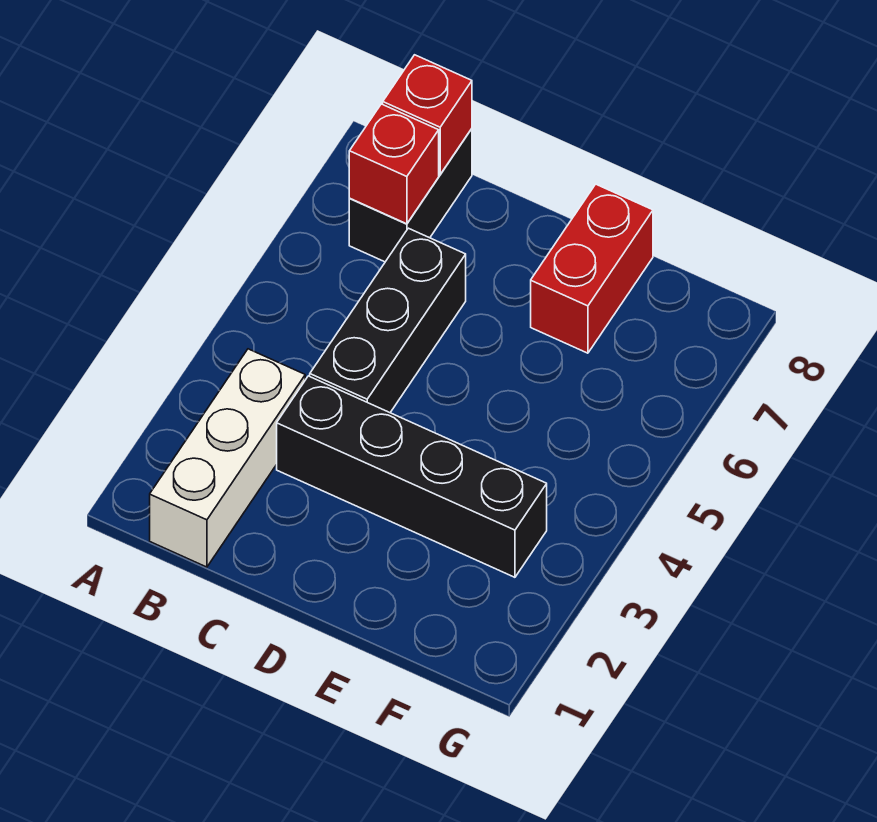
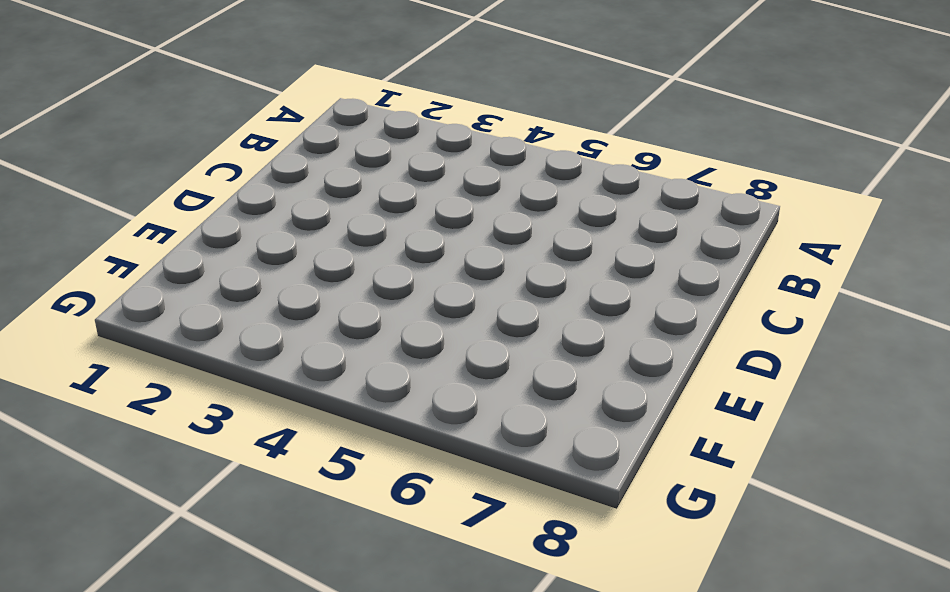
none -> white brick B1:B3 level 1
none -> black brick B7:B8 level 1

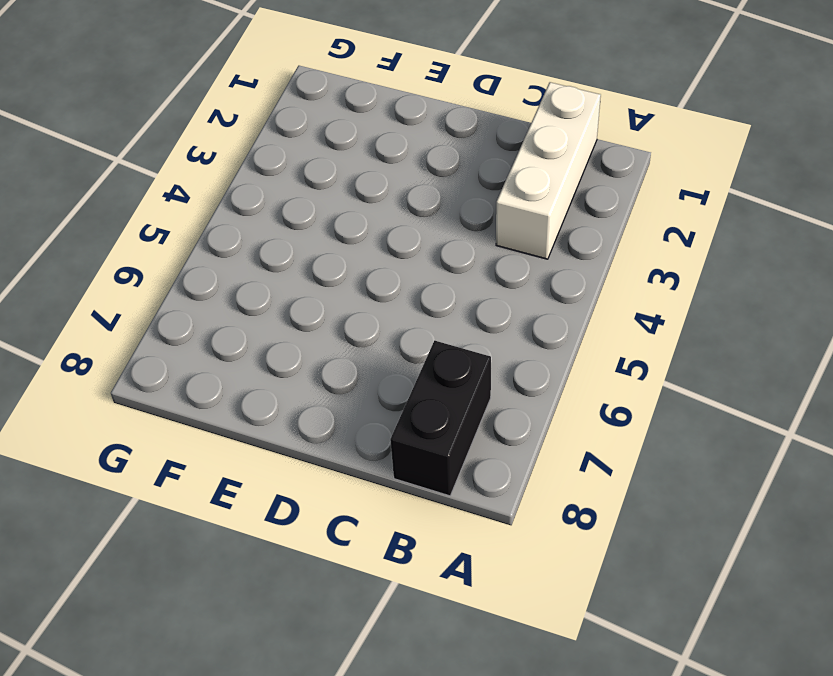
none -> black brick C3:F3 level 1
none -> black brick C4:C6 level 1

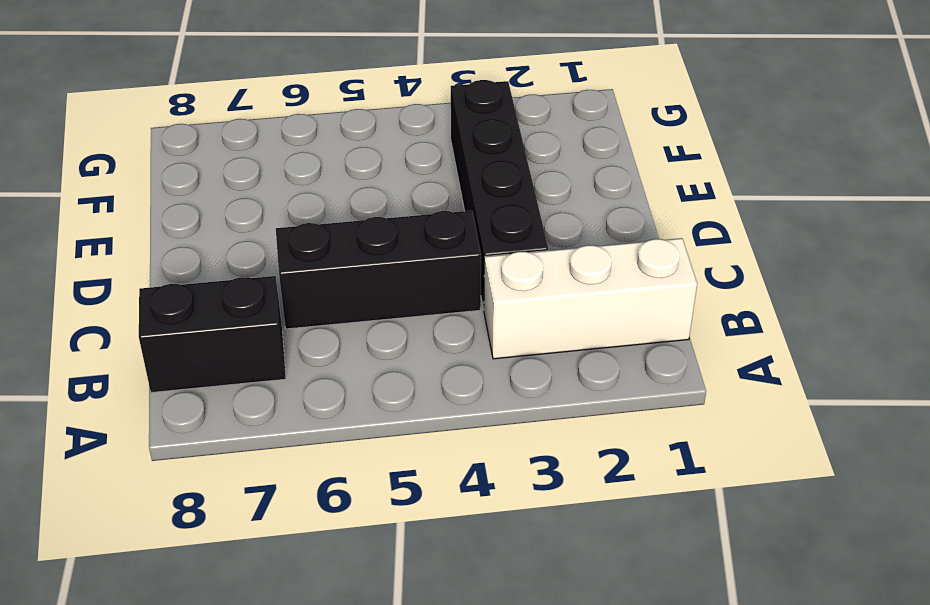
none -> red brick E7:E8 level 1
none -> red brick B7 level 2

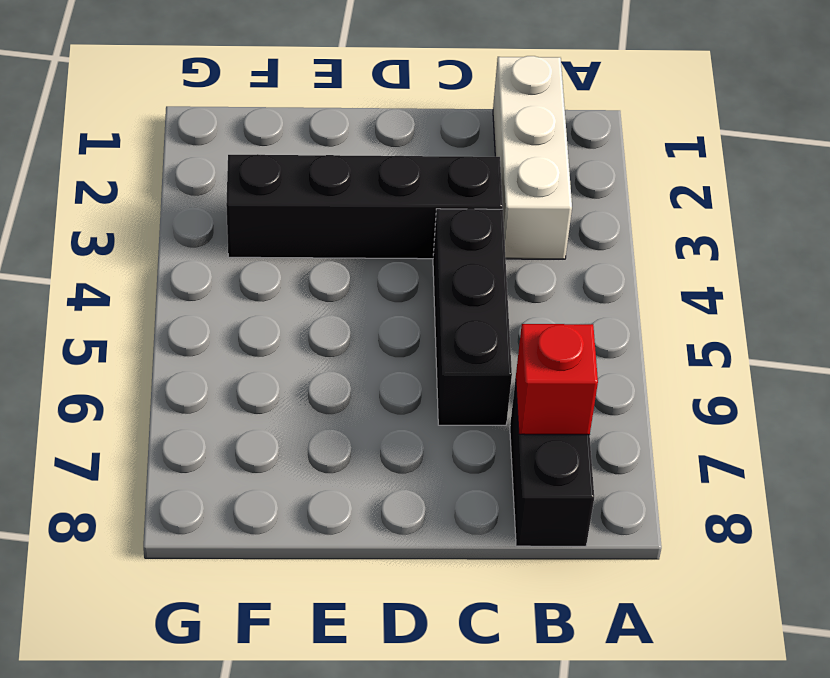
none -> red brick E7:E8 level 1
none -> red brick B8 level 2

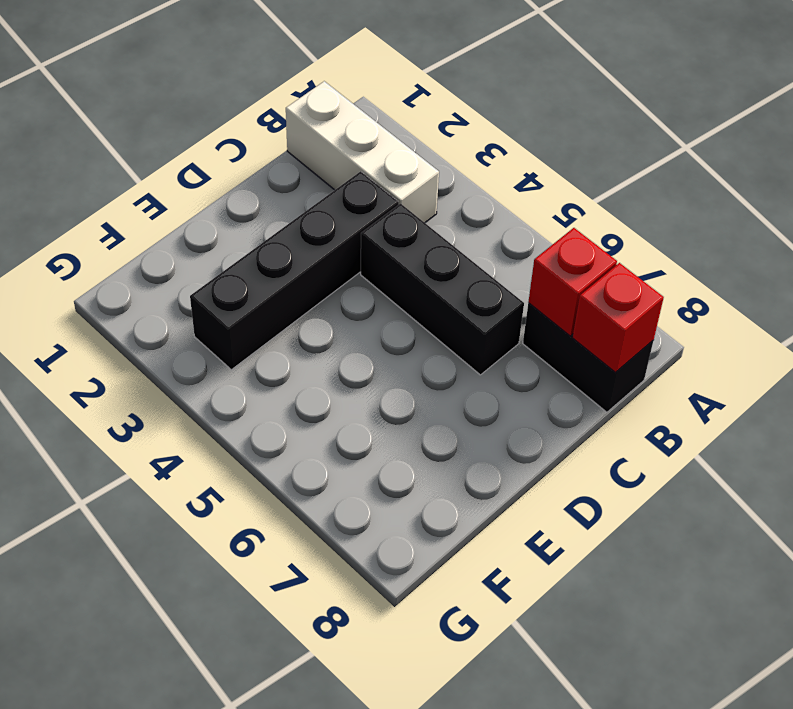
none -> red brick E7:E8 level 1

